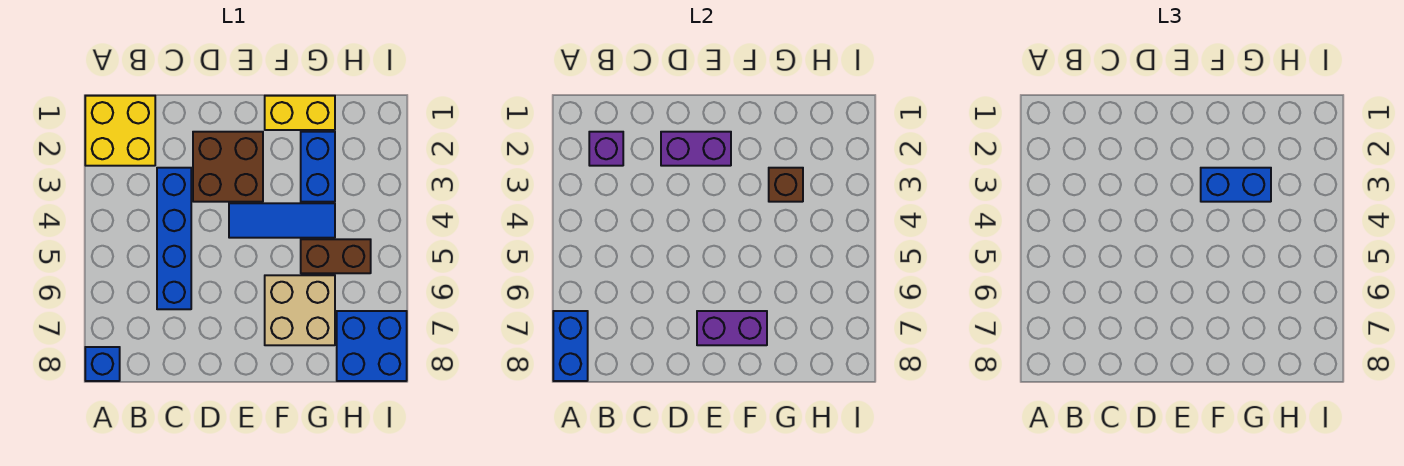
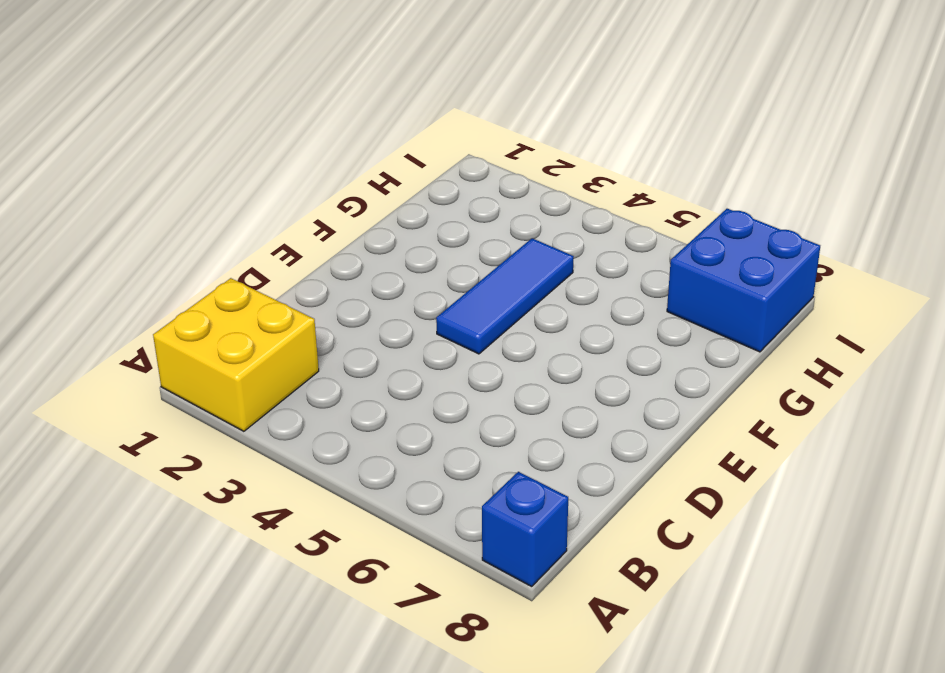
none -> blue brick C3:C6 level 1
none -> brown brick D2:E3 level 1
none -> yellow brick F1:G1 level 1

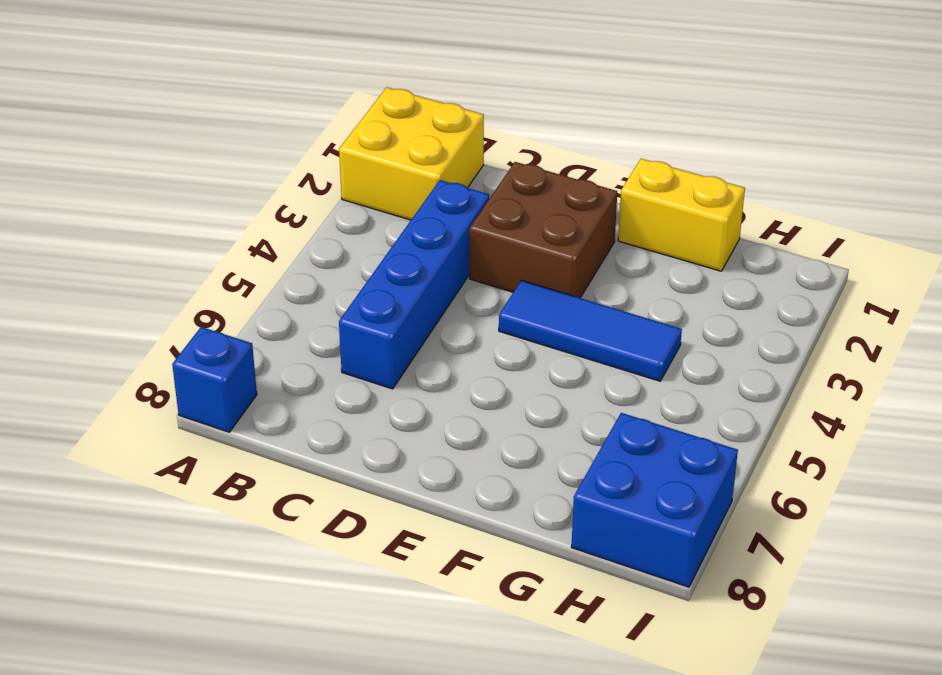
none -> tan brick F6:G7 level 1
none -> blue brick G2:G3 level 1
none -> brown brick G5:H5 level 1

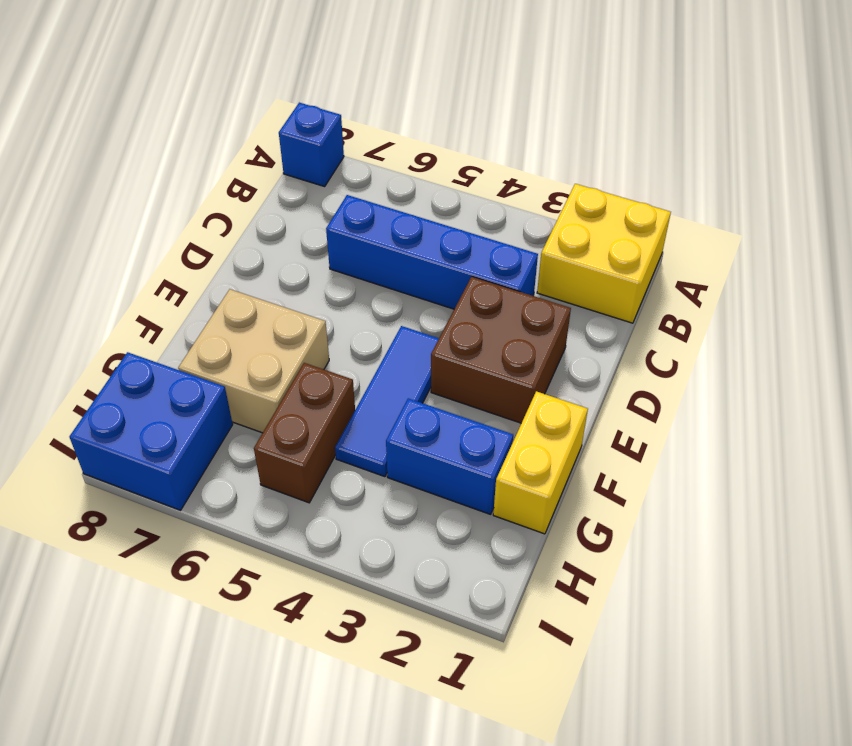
none -> blue brick A7:A8 level 2
none -> purple brick B2 level 2
none -> purple brick D2:E2 level 2

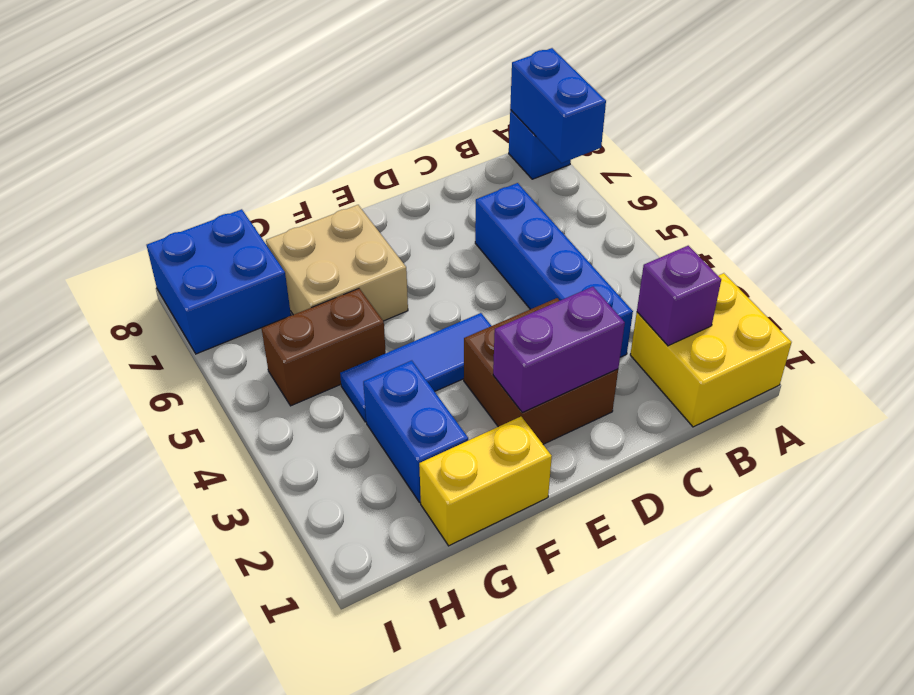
none -> purple brick E7:F7 level 2
none -> brown brick G3 level 2
none -> blue brick F3:G3 level 3

